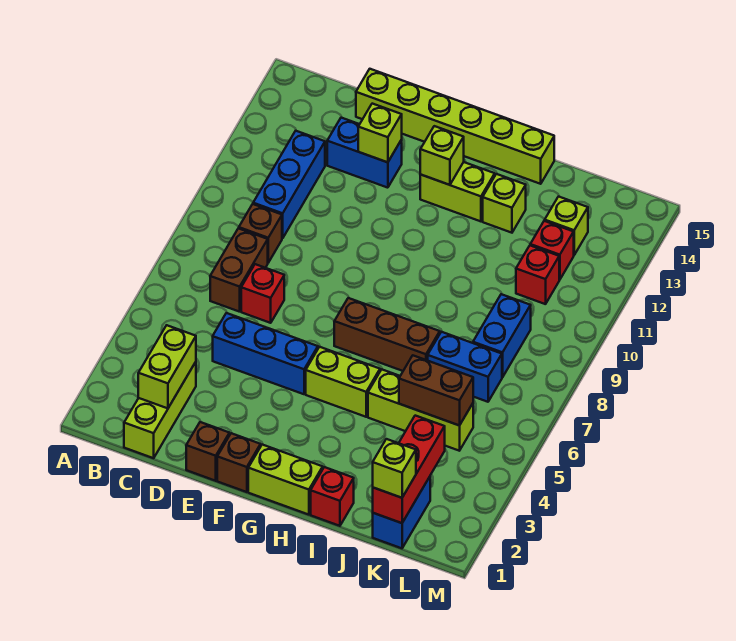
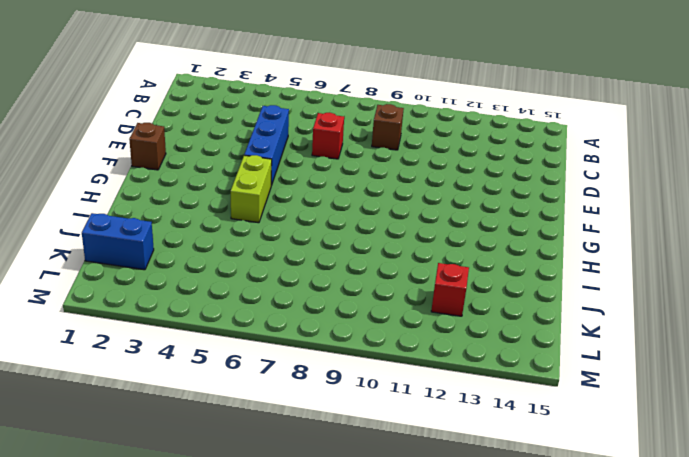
none -> lime brick C1:C3 level 1
none -> brown brick C7:C8 level 1
none -> blue brick C10:C12 level 1

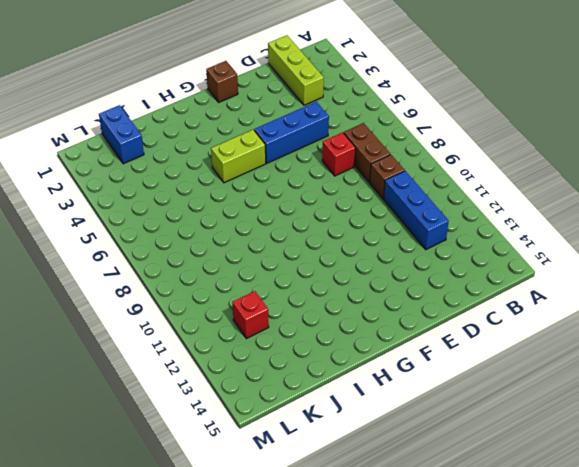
none -> blue brick D13:E13 level 1
none -> lime brick D15:I15 level 1
none -> brown brick E1 level 1

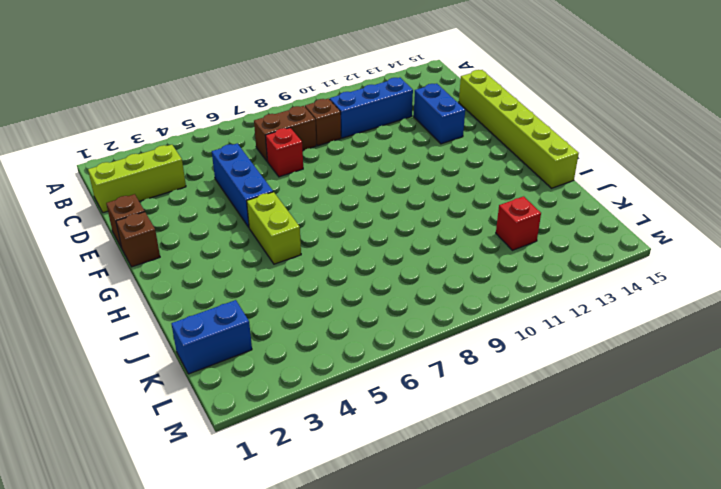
none -> lime brick G1:H1 level 1
none -> brown brick G7:I7 level 1
none -> lime brick G13:H13 level 1

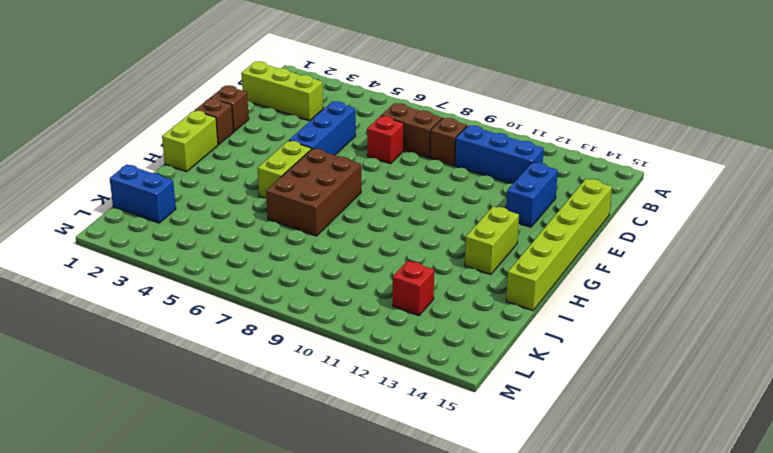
brown brick G6:I7 level 1 -> brown brick G7:I7 level 1
none -> red brick I1 level 1
none -> lime brick I5:K5 level 1
none -> lime brick I13 level 1

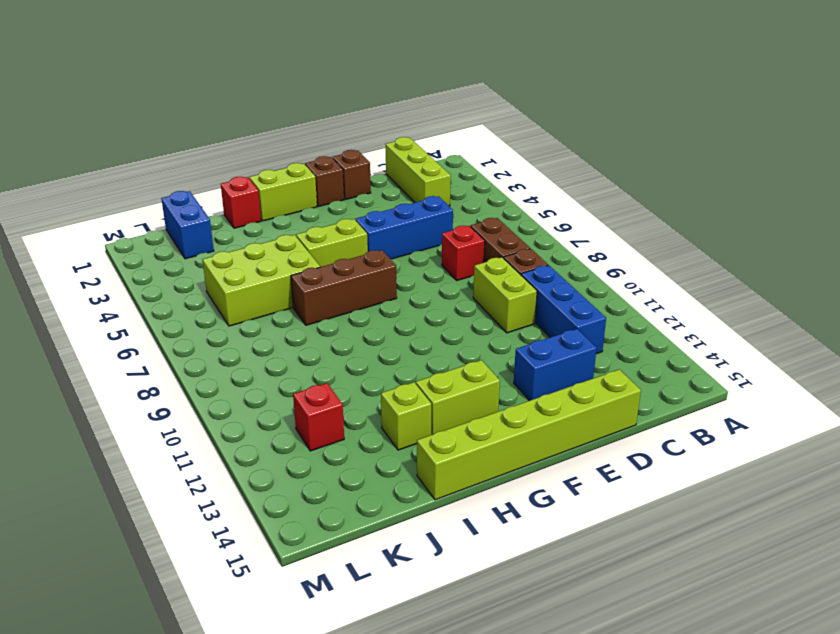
lime brick D9:D10 level 1 -> lime brick C2:C3 level 2
lime brick I5:K6 level 1 -> lime brick I5:K5 level 1
none -> blue brick J7:K7 level 1
none -> blue brick K8:K9 level 1
none -> red brick K11 level 1

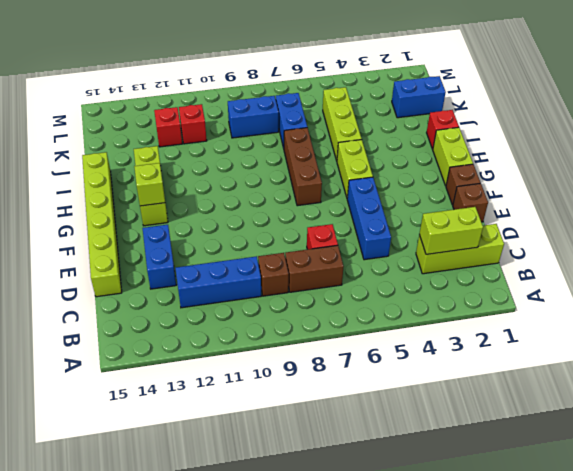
none -> lime brick K13 level 1
none -> lime brick E13 level 2
none -> brown brick J5:K5 level 2

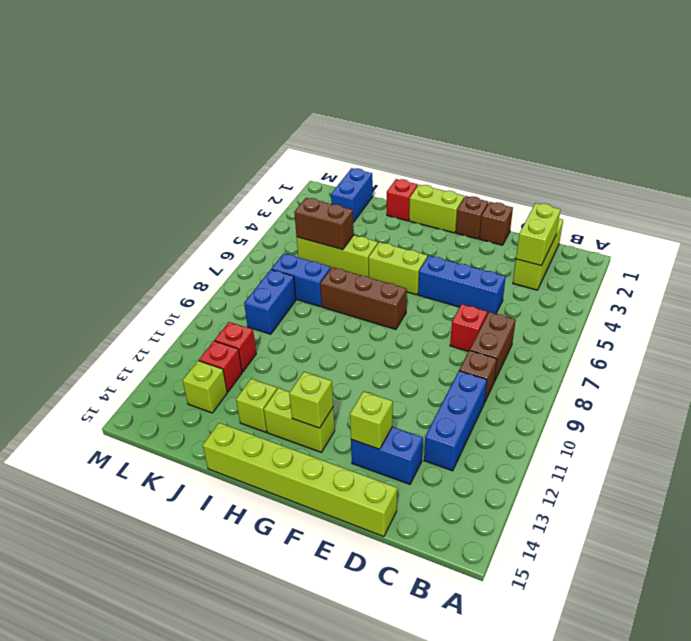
none -> red brick K1:K3 level 2
none -> lime brick K1 level 3

